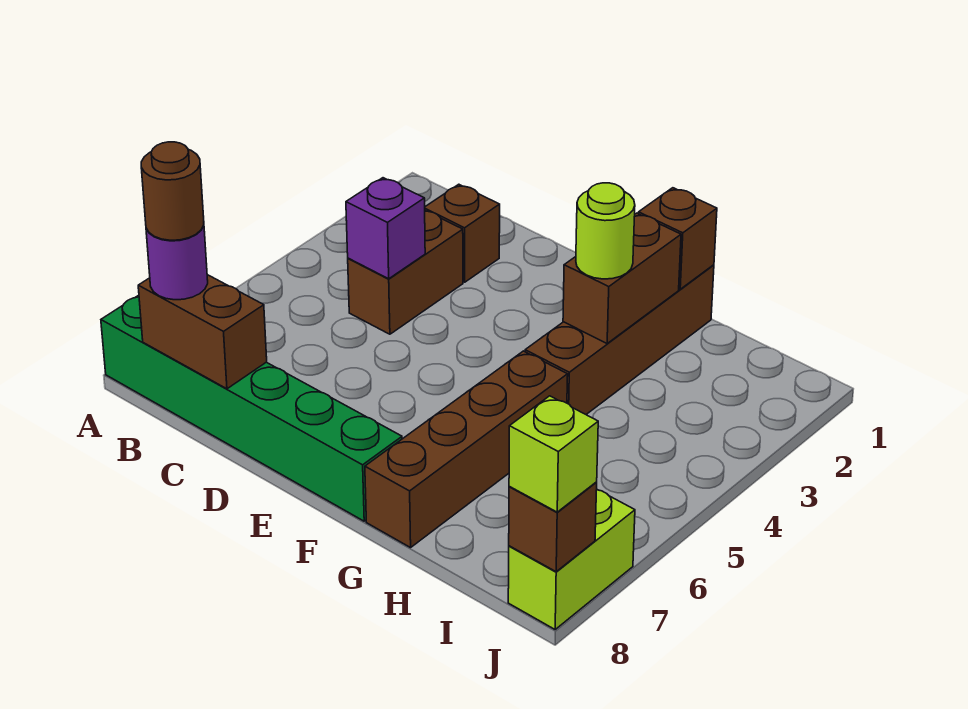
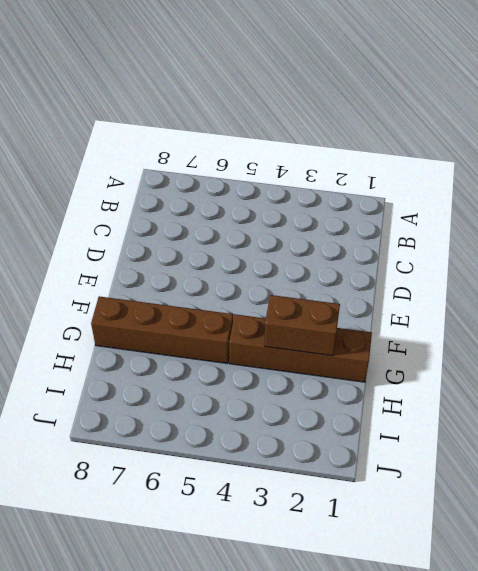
none -> green brick A8:F8 level 1
none -> brown brick C2 level 1
none -> brown brick C3:C4 level 1

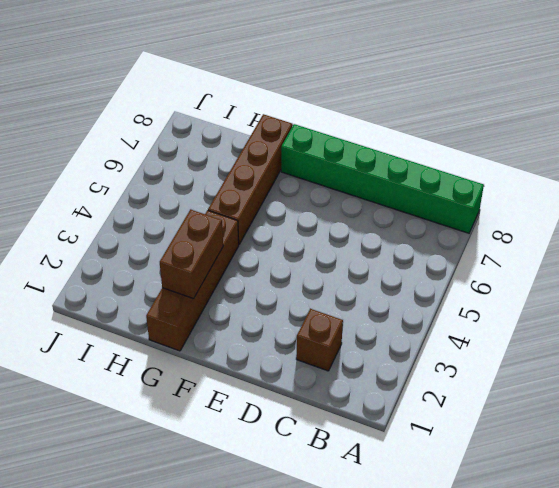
none -> brown brick C3:C4 level 1
none -> lime brick J7:J8 level 1
none -> brown brick B8:C8 level 2

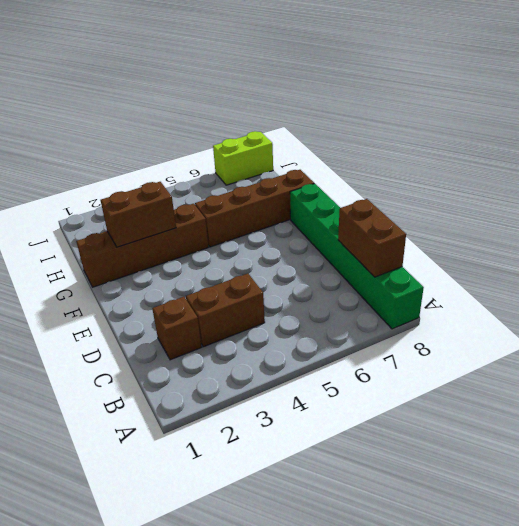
none -> purple brick C4 level 2
none -> brown brick G1 level 2
none -> brown brick J8 level 2

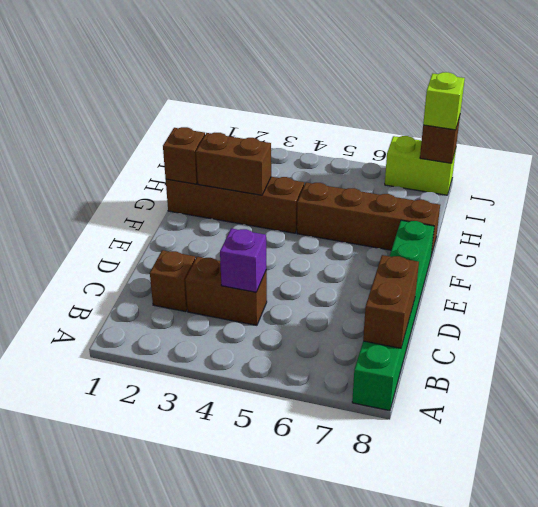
none -> purple round brick B8 level 3
none -> lime round brick G3 level 3
none -> brown round brick B8 level 4

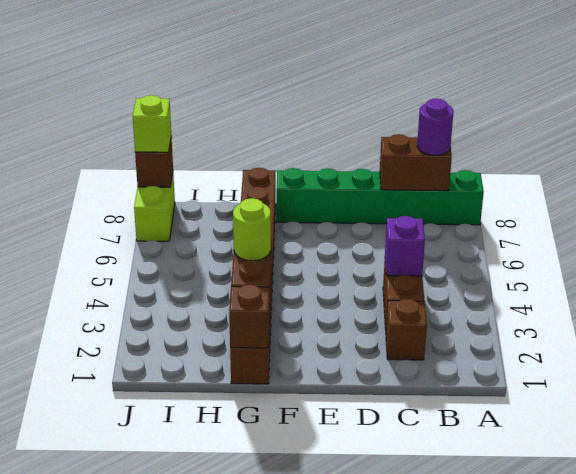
none -> brown round brick B8 level 4

